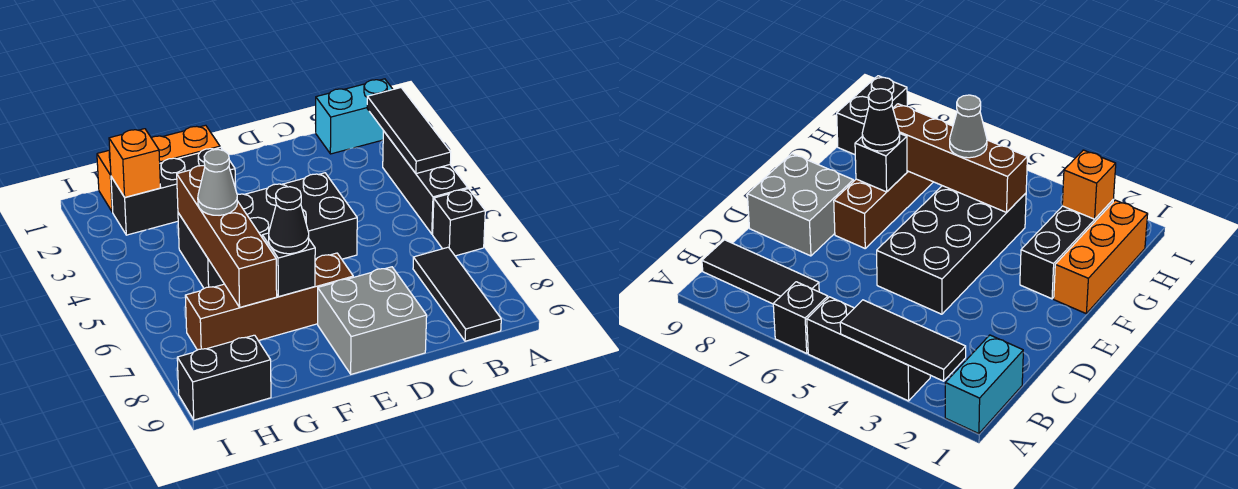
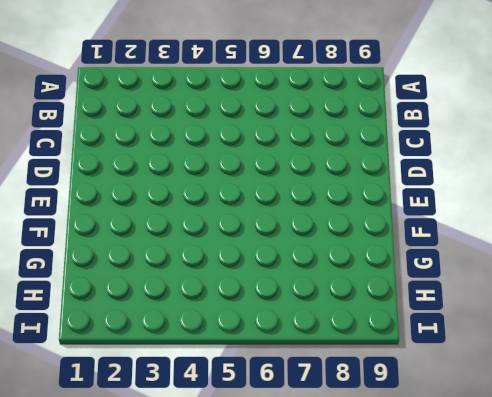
none -> cyan brick A1:B1 level 1
none -> black brick A3:A5 level 1
none -> black brick A6 level 1

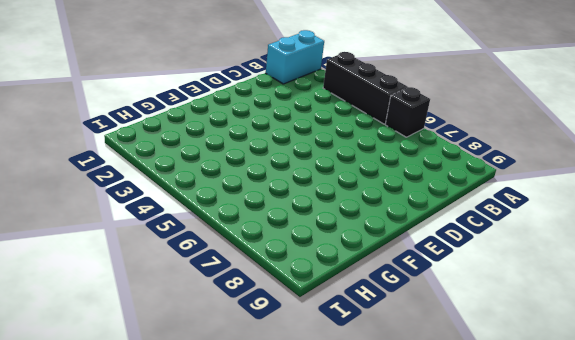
none -> black tile B7:B9 level 1
none -> black brick D4:G5 level 1
none -> grey brick D8:E9 level 1

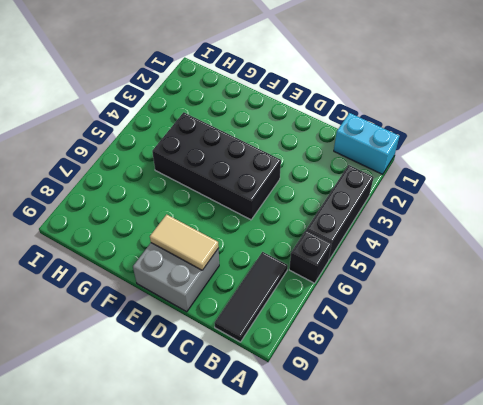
tan tile D8:E8 level 2 -> none
none -> brown brick E7:H7 level 1
none -> orange brick F1:H1 level 1
none -> black brick F2:H2 level 1

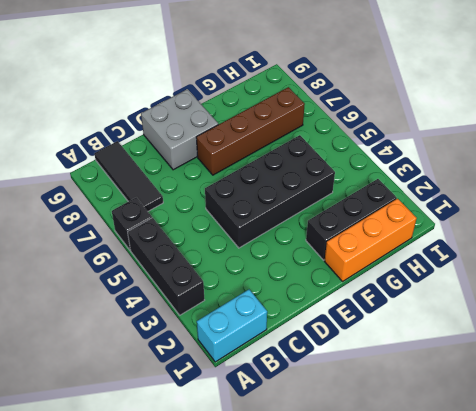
none -> black brick H9:I9 level 1
none -> black tile A2:A4 level 2
none -> black brick F7 level 2

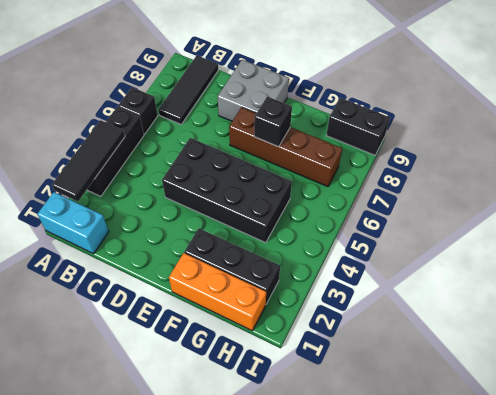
none -> brown brick G4:G7 level 2
none -> orange brick H2 level 2
none -> black cone F7 level 3

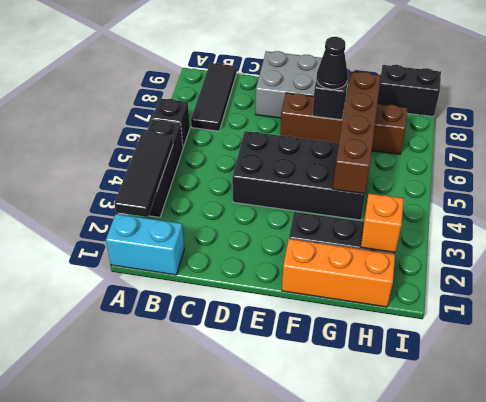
none -> grey cone G5 level 3

